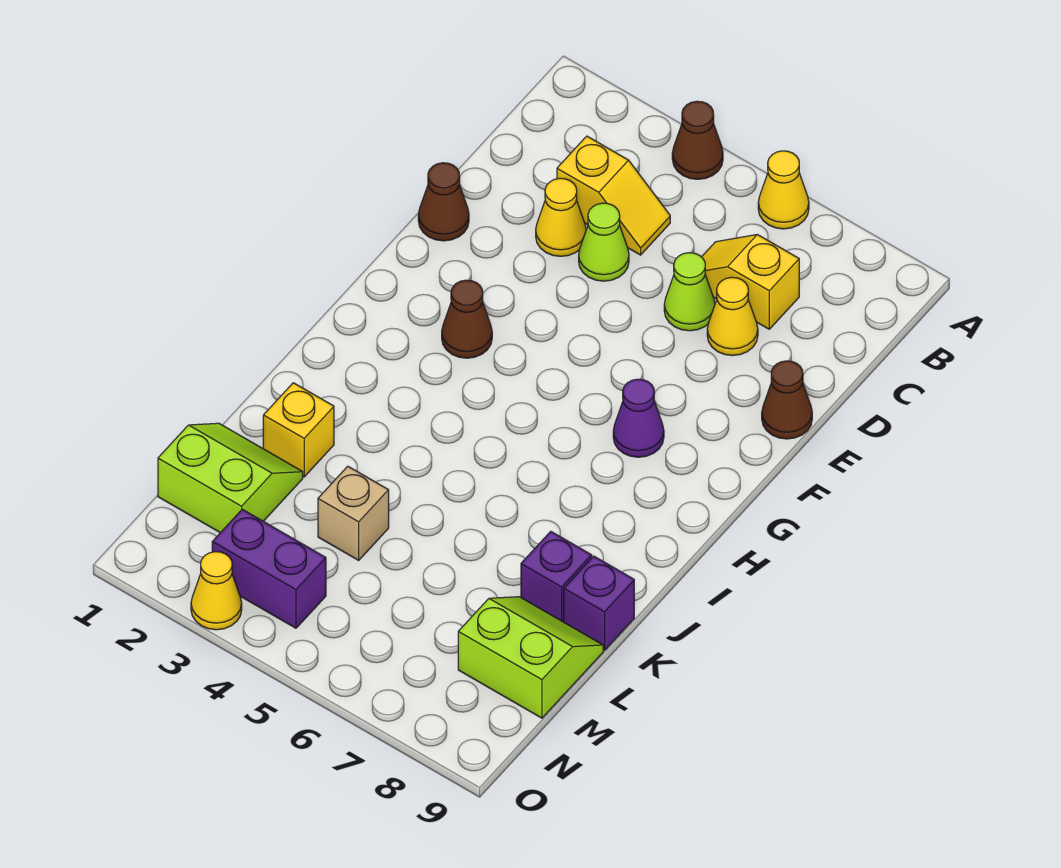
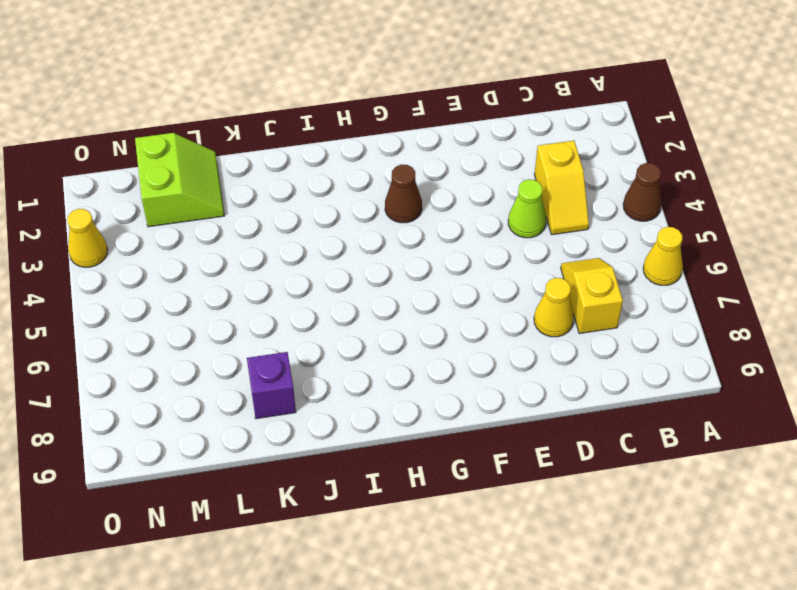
none -> yellow cone D3 level 1
none -> lime cone D6 level 1
none -> brown cone E1 level 1

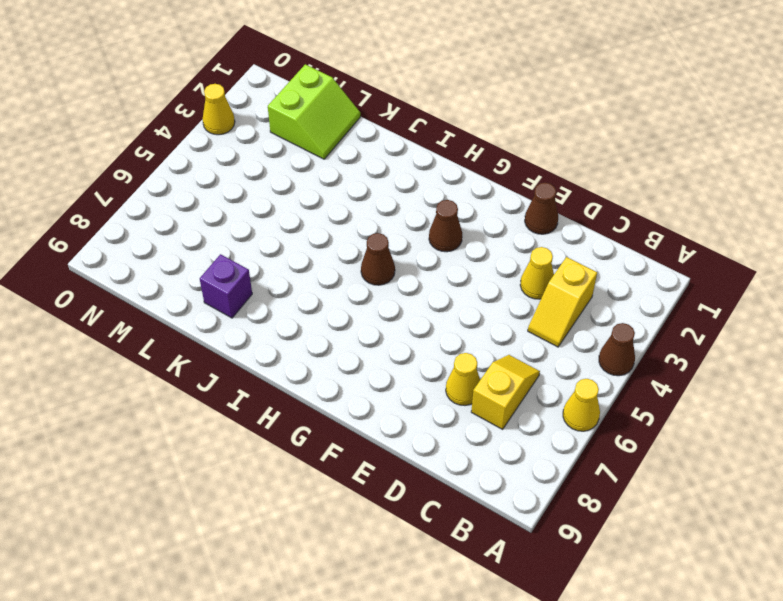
brown cone H5 level 1 -> brown cone E9 level 1
none -> lime cone D4 level 1
none -> lime cone D6 level 1
none -> purple cone G7 level 1

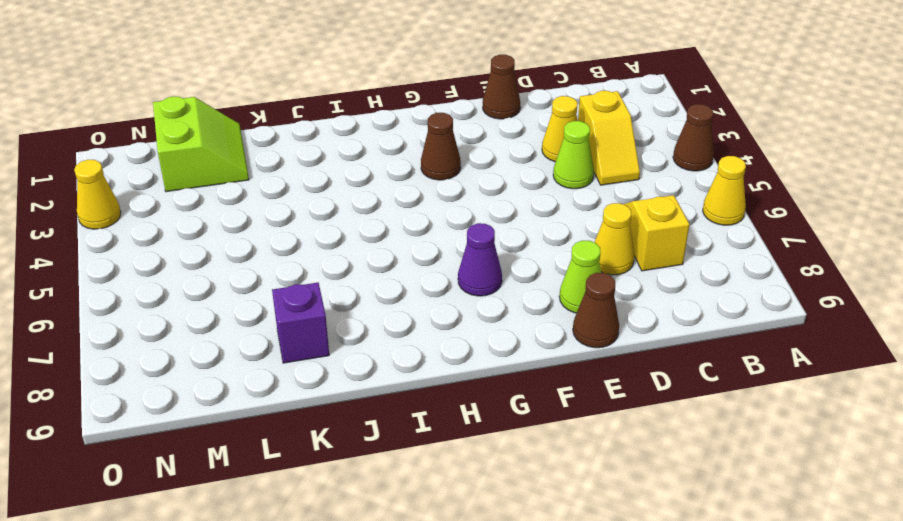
lime cone E8 level 1 -> lime cone D6 level 1
none -> yellow brick K2 level 1
none -> purple brick K9 level 1
none -> tan brick L4 level 1

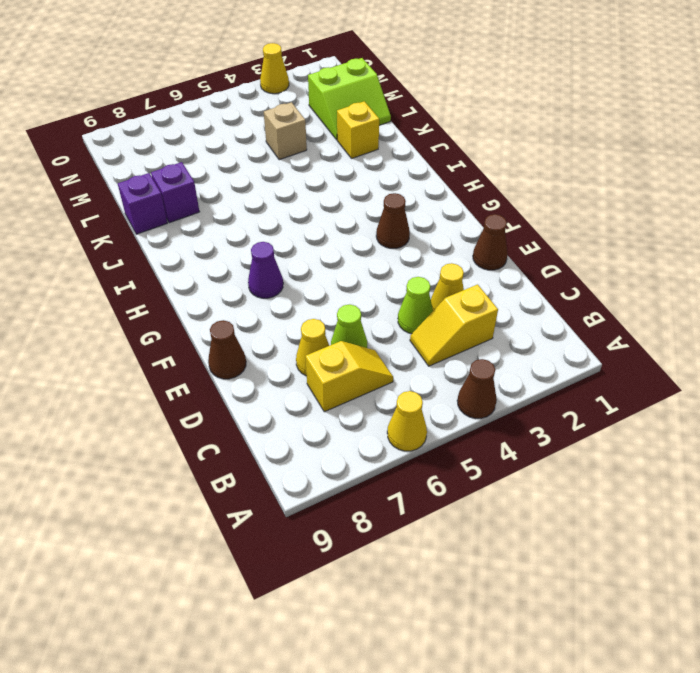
none -> lime slope L8:M9 level 1 top M
none -> purple brick N3:N4 level 1

